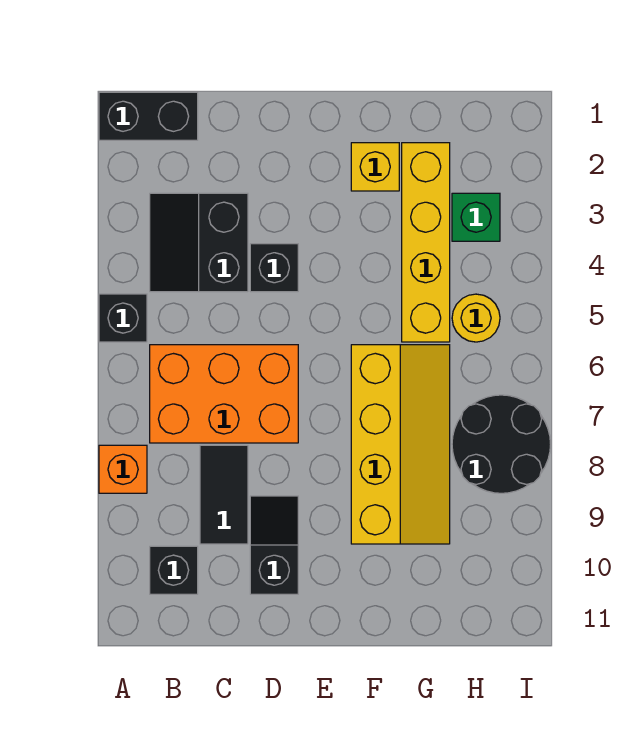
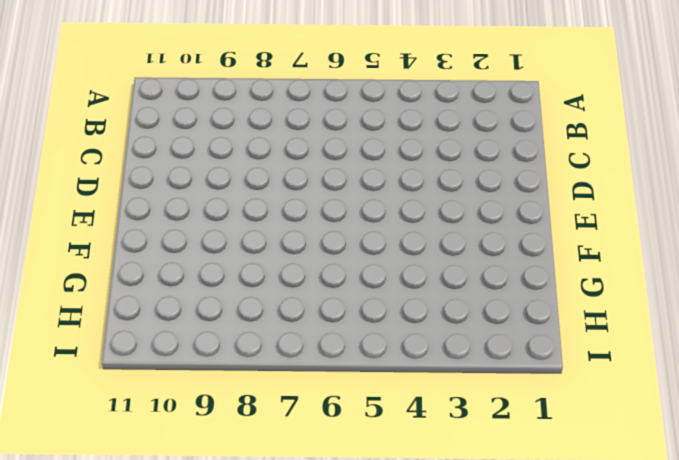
none -> black brick A1:B1 level 1
none -> black brick A5 level 1
none -> orange brick A8 level 1

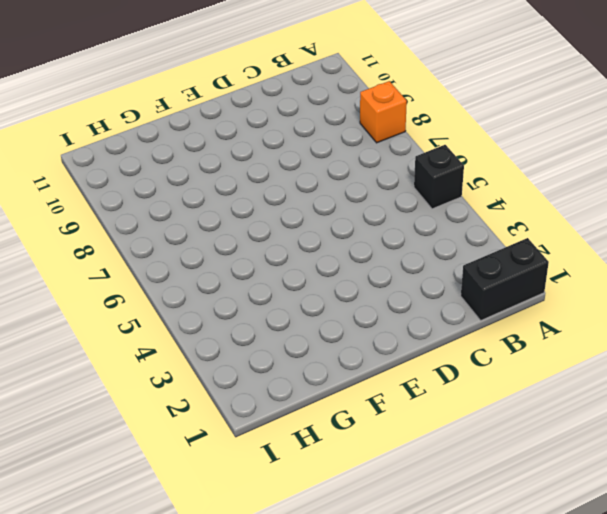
none -> black slope B3:C4 level 1 top C
none -> orange brick B6:D7 level 1
none -> black brick B10 level 1

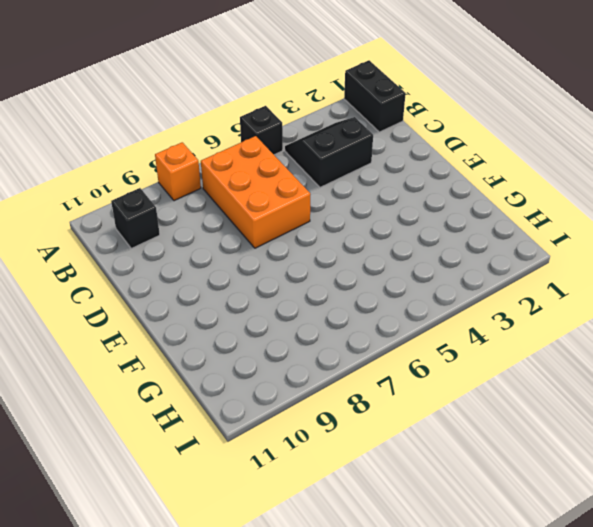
none -> black tile C8:C9 level 1
none -> black brick D4 level 1
none -> black slope D9:D10 level 1 top 10

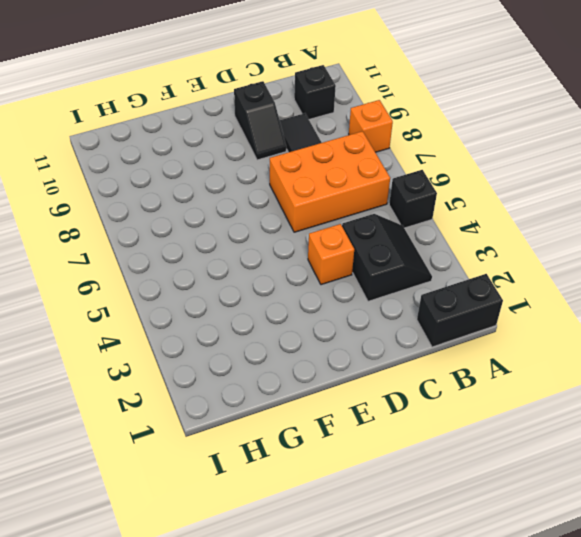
orange brick D4 level 1 -> black brick D4 level 1
none -> yellow brick F2 level 1
none -> yellow slope F6:G9 level 1 top F
none -> yellow brick G2:G5 level 1

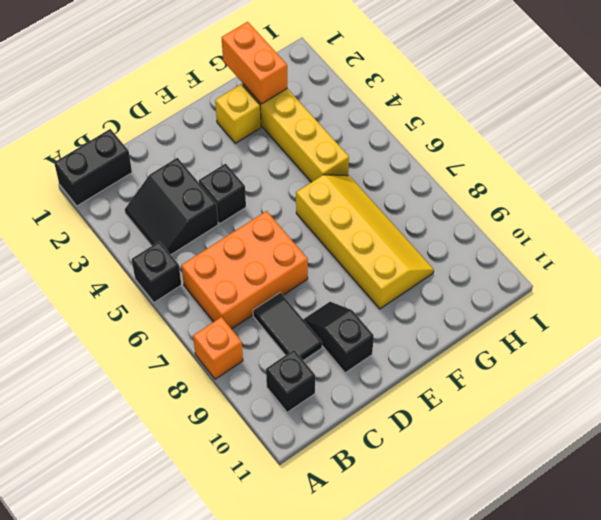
orange brick G1:G2 level 2 -> none
none -> green brick H3 level 1
none -> yellow round brick H5 level 1
none -> black round brick H7:I8 level 1

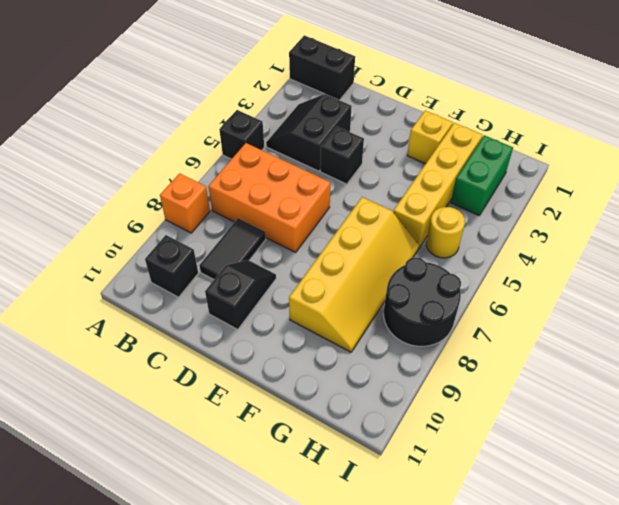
green brick H2:H3 level 1 -> green brick H3 level 1

